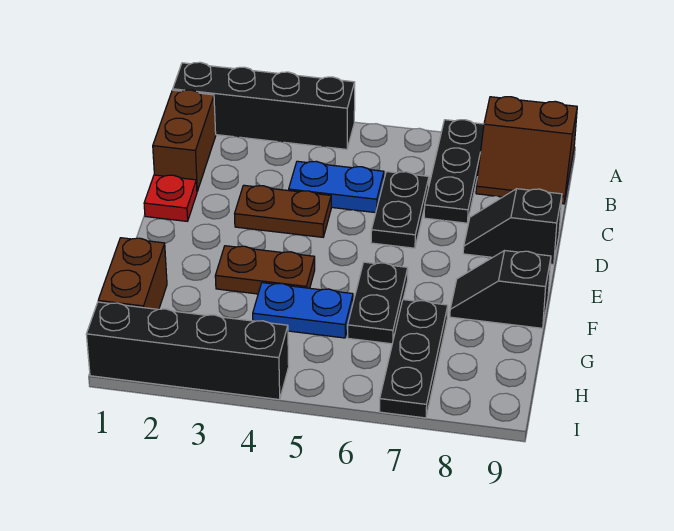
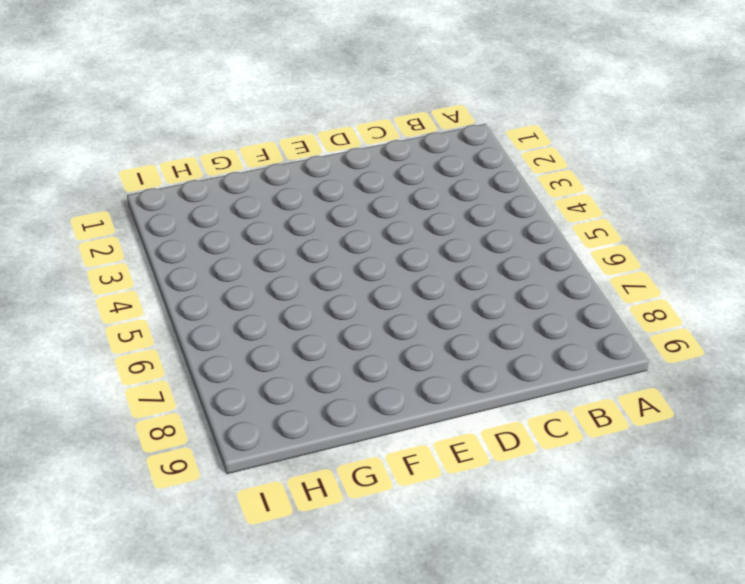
none -> black brick A1:A4 level 1
none -> black plate A7:C7 level 1
none -> brown slope A8:B9 level 1 top A

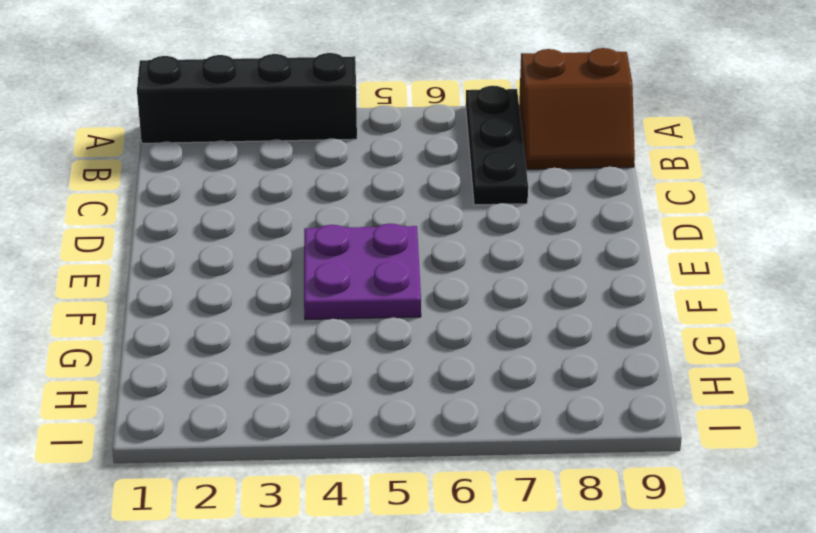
purple plate E4:F5 level 1 -> brown plate F3:F4 level 1
none -> brown brick B1:C1 level 1
none -> blue plate C4:C5 level 1
none -> black plate C6:D6 level 1

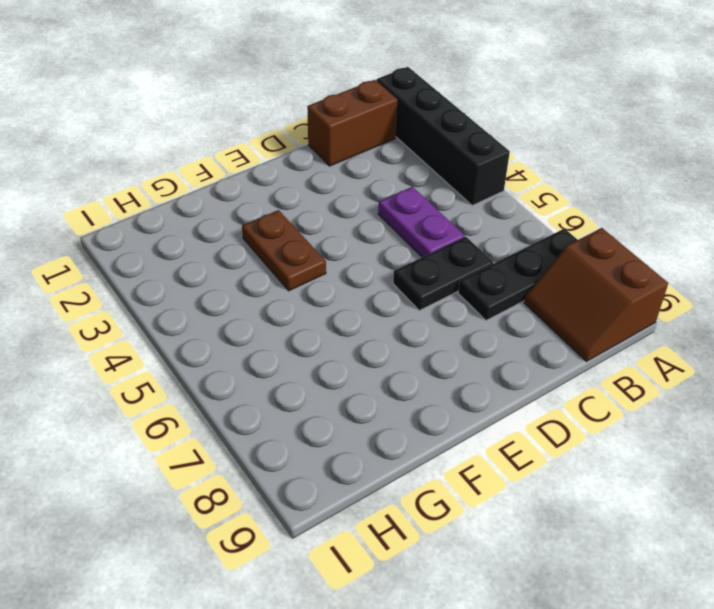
purple plate C4:C5 level 1 -> blue plate C4:C5 level 1
none -> red plate D1 level 1
none -> brown plate D3:D4 level 1
none -> black slope D8:D9 level 1 top 9

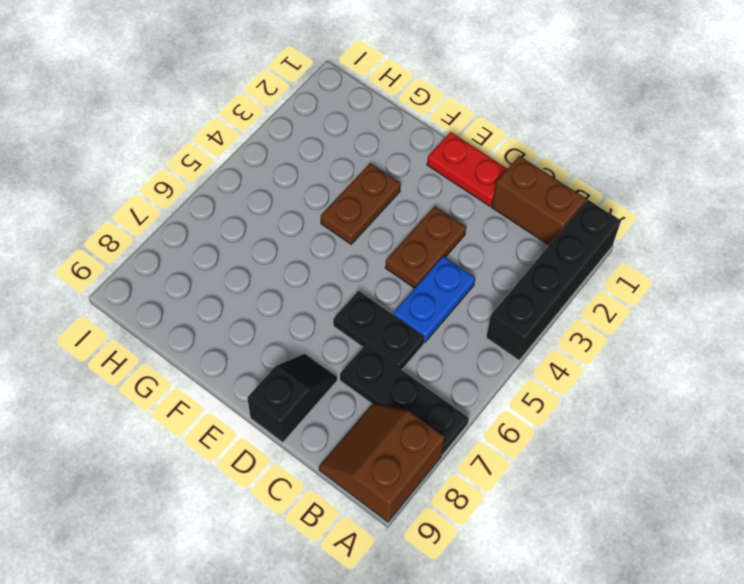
red plate D1:E1 level 1 -> red plate D1 level 1
none -> black plate F6:G6 level 1
none -> black slope F8:F9 level 1 top 9
none -> brown brick G1:H1 level 1

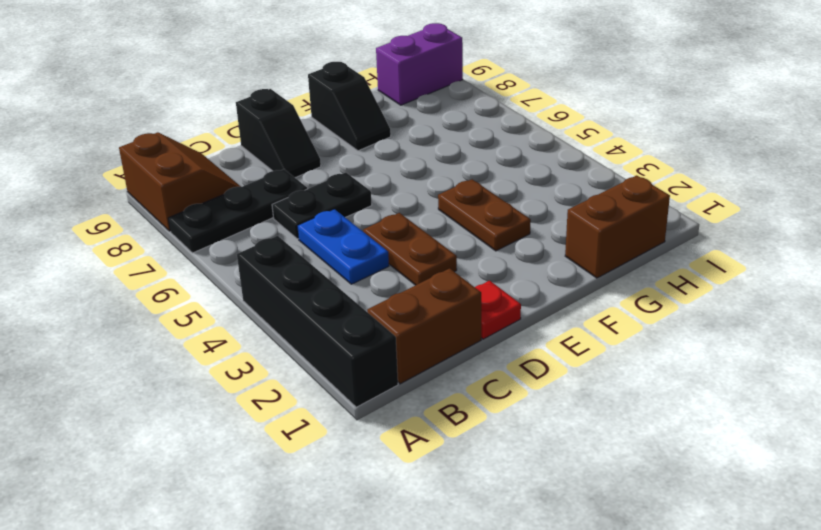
purple brick H9:I9 level 1 -> none
none -> black plate F6:G6 level 1
none -> blue plate G4:G5 level 1
none -> black plate G7:I7 level 1

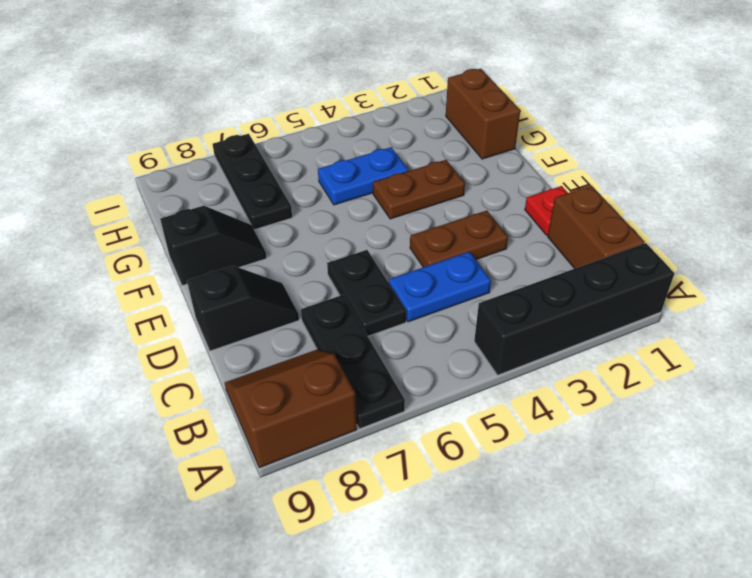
none -> black plate F6:G6 level 1
none -> black brick I1:I4 level 1

